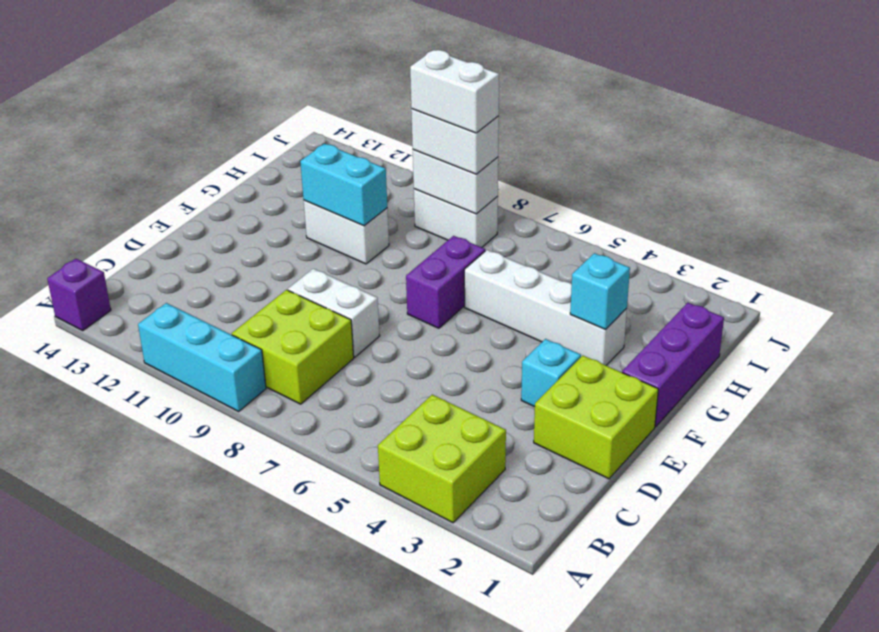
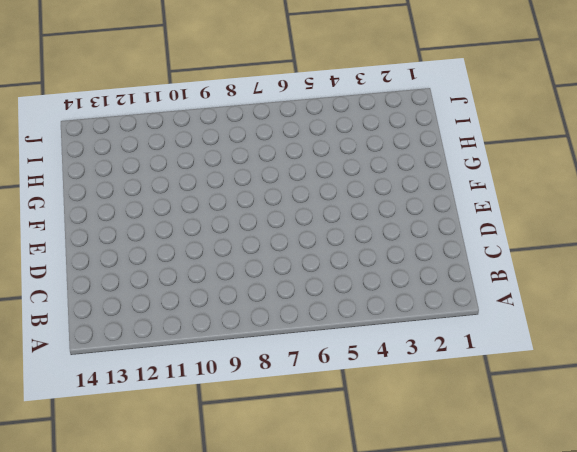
none -> lime brick A3:B4 level 1
none -> cyan brick A9:A11 level 1
none -> purple brick A14 level 1

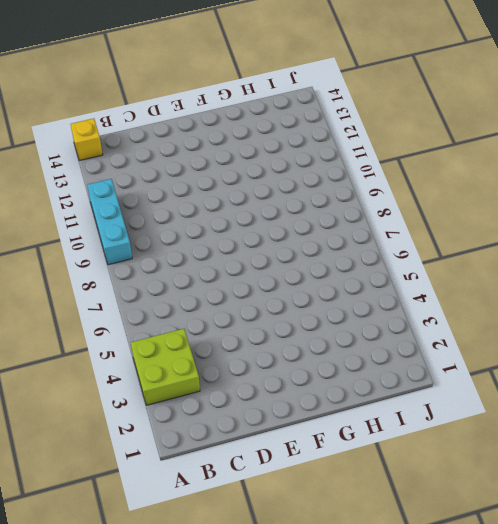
yellow brick A14 level 1 -> purple brick A14 level 1
none -> lime brick B8:C9 level 1
none -> lime brick D1:E2 level 1
none -> white brick D8:D9 level 1

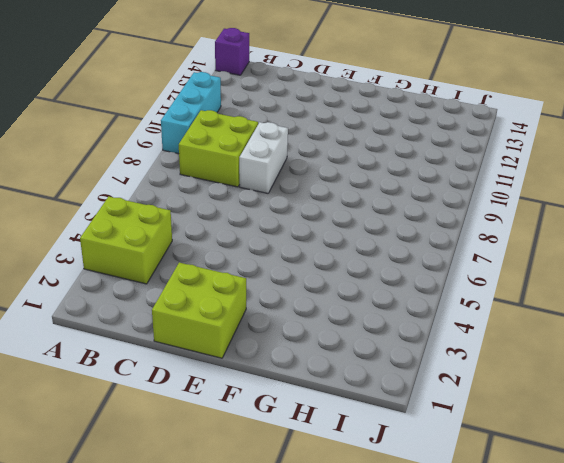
none -> cyan brick E3 level 1
none -> purple brick F1:H1 level 1
none -> purple brick F7:G7 level 1

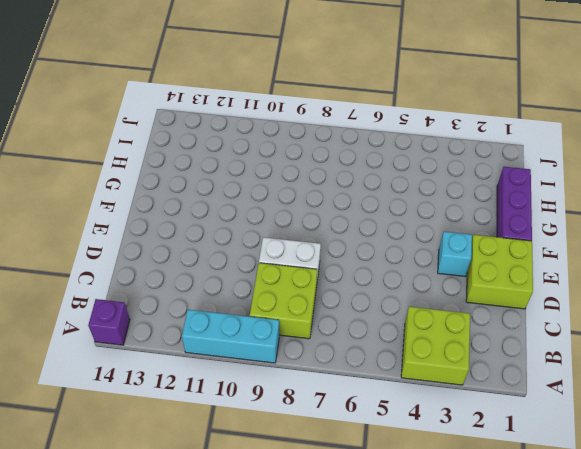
none -> purple brick F7:G7 level 1
none -> white brick G3:G6 level 1
none -> white brick G10:G11 level 1

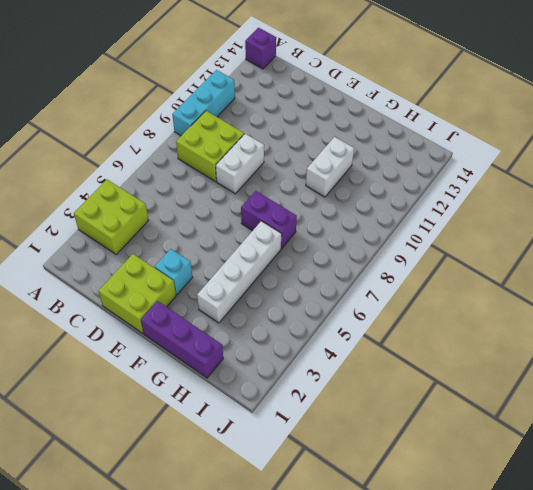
none -> white brick I8:I9 level 1
none -> cyan brick G3 level 2
none -> cyan brick G10:G11 level 2

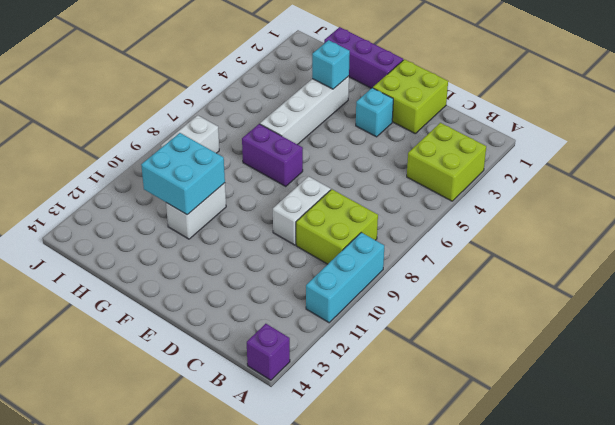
cyan brick G10:H11 level 2 -> cyan brick G10:G11 level 2
none -> white brick I8:I9 level 2
none -> white brick I8:I9 level 3
none -> white brick I8:I9 level 4

